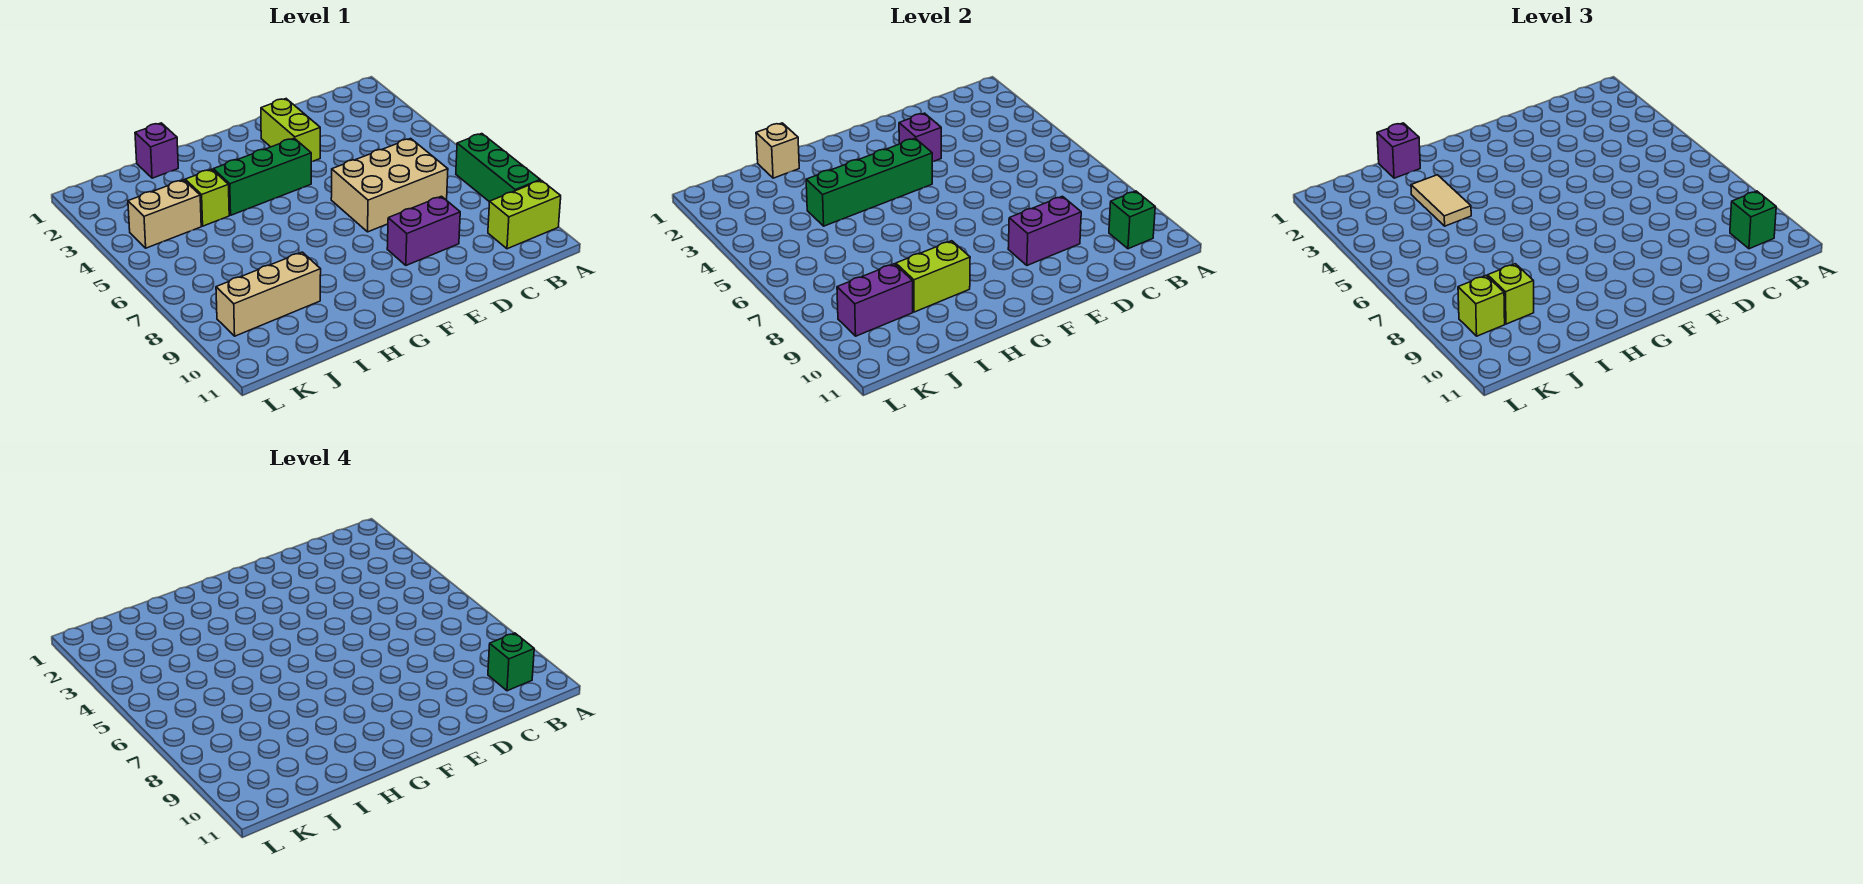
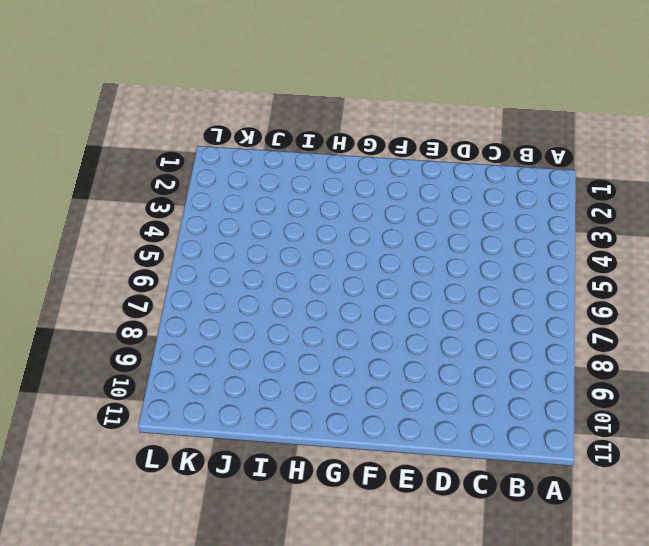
none -> green brick A7:A9 level 1
none -> lime brick A10:B10 level 1
none -> tan brick C6:E7 level 1

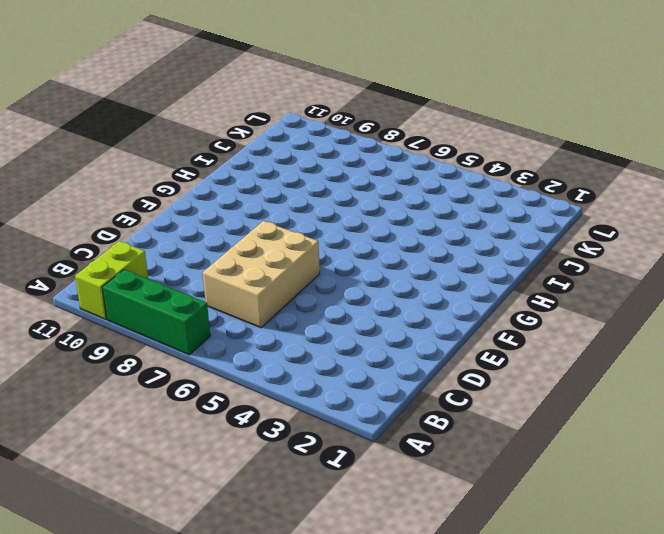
none -> purple brick D9:E9 level 1
none -> lime brick E2:E3 level 1
none -> green brick F4:H4 level 1

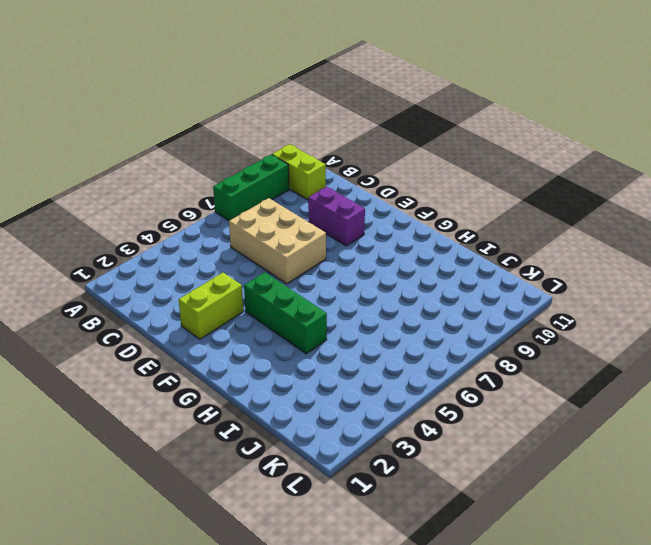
none -> purple brick I1 level 1
none -> lime brick I4 level 1
none -> tan brick I9:K9 level 1

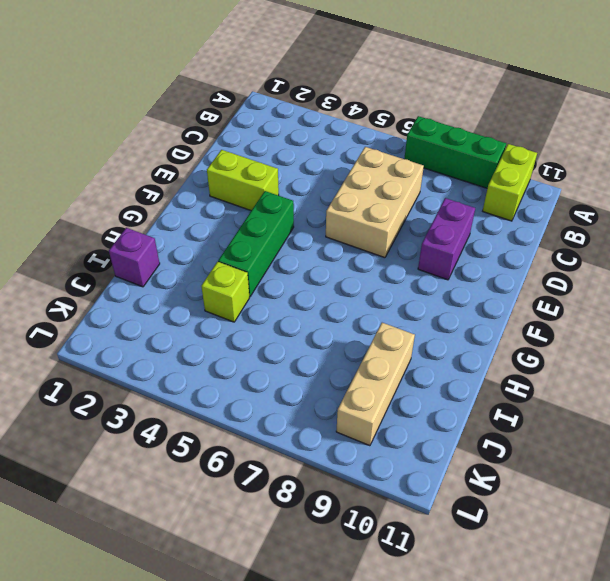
none -> tan brick J4:K4 level 1
none -> green brick B10 level 2
none -> purple brick D9:E9 level 2

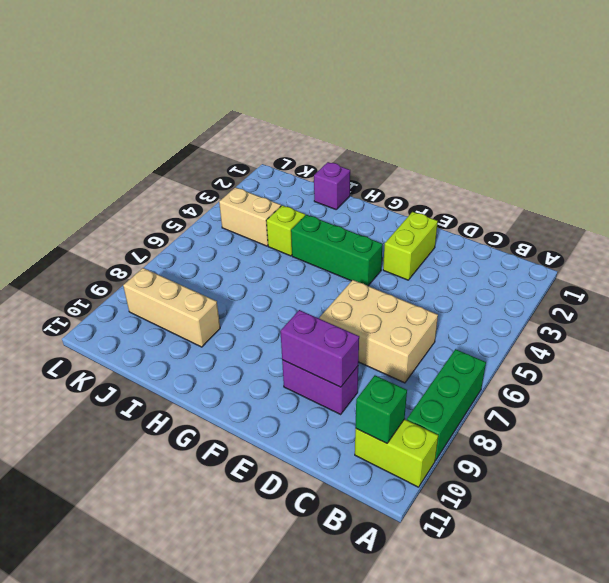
none -> purple brick E3 level 2
none -> green brick F4:I4 level 2
none -> lime brick H9:I9 level 2

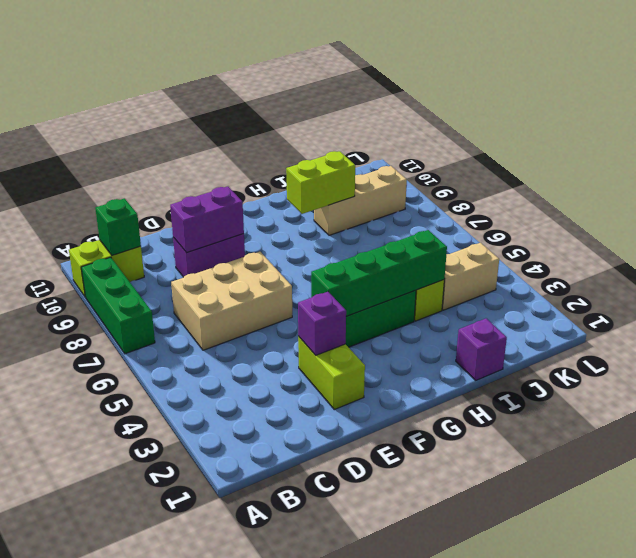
none -> tan brick I1 level 2
none -> purple brick J9:K9 level 2
none -> green brick B10 level 3

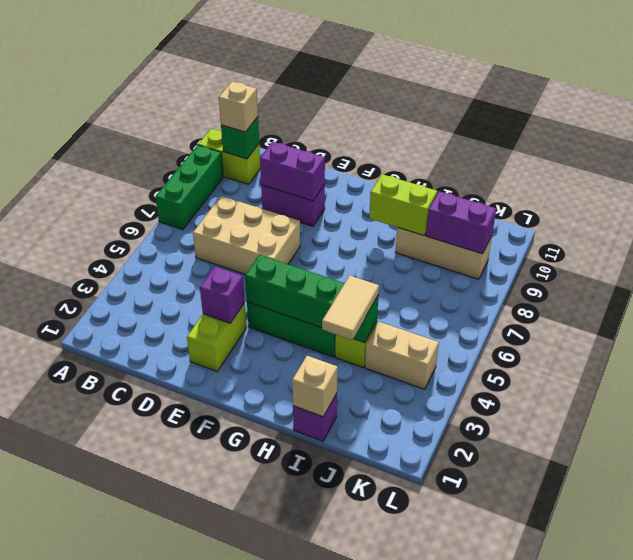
tan brick B10 level 3 -> green brick B10 level 3
none -> purple brick I1 level 3
none -> lime brick J9 level 3
none -> lime brick K9 level 3

